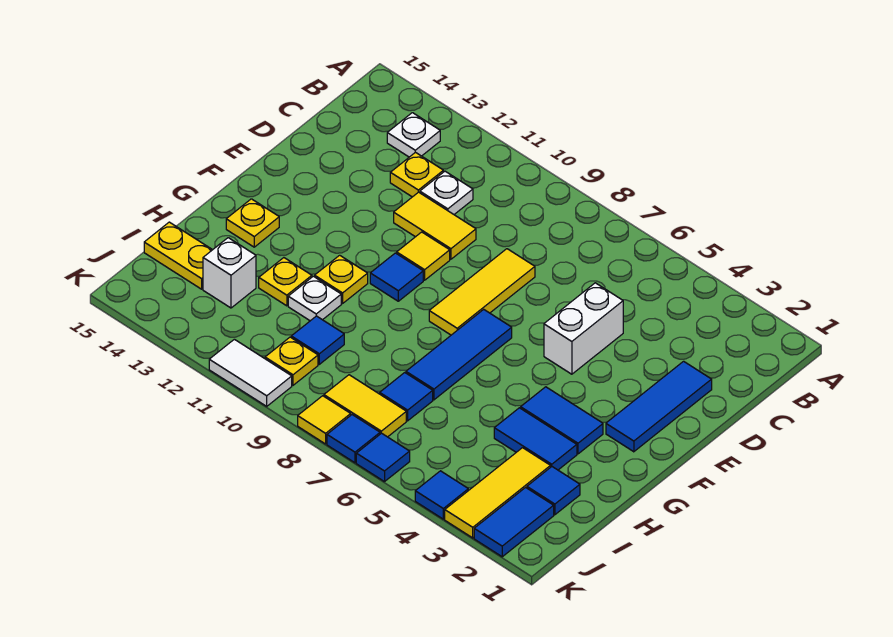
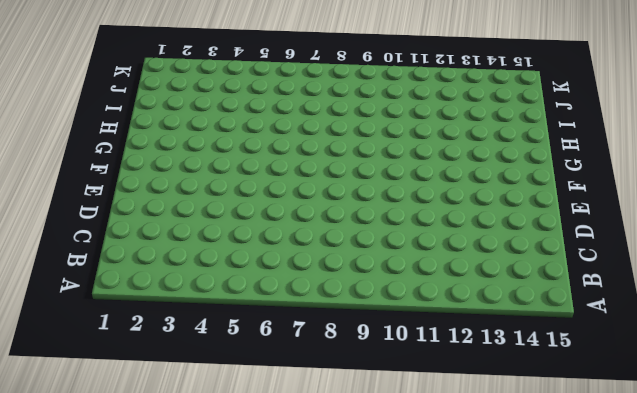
none -> white plate B13 level 1
none -> white plate C11 level 1
none -> yellow plate C12 level 1
none -> blue tile D2:F2 level 1

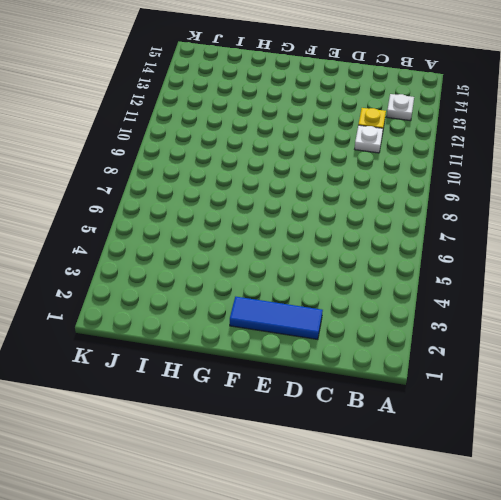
none -> white brick D5:E5 level 1
none -> yellow tile D8:F8 level 1
none -> yellow tile D10:D11 level 1
none -> yellow tile E10 level 1

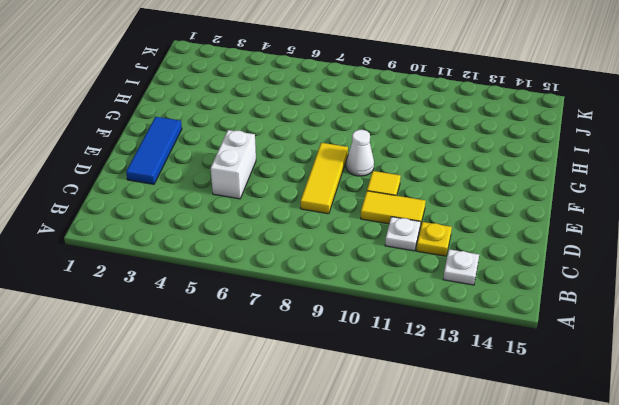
white cone F9 level 1 -> none
none -> blue tile F7:H7 level 1
none -> blue tile F10 level 1
none -> blue tile G3:G4 level 1
none -> yellow plate G11 level 1

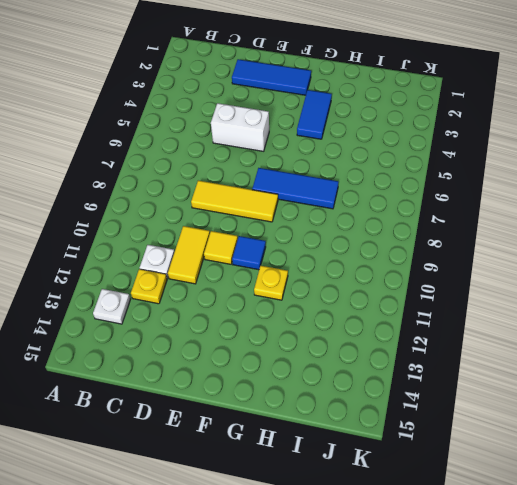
none -> yellow plate G14 level 1
none -> blue tile H3:H4 level 1
none -> white plate H11 level 1
none -> yellow plate H12 level 1

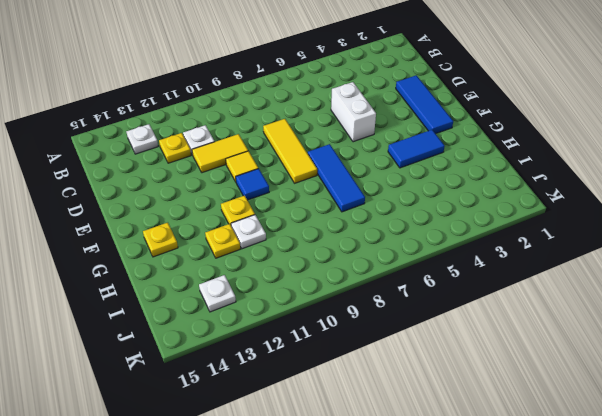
white plate J13 level 1 -> none
none -> blue tile H3:H4 level 1
none -> blue tile I2 level 1
none -> yellow tile I3:K3 level 1
none -> blue tile I7 level 1

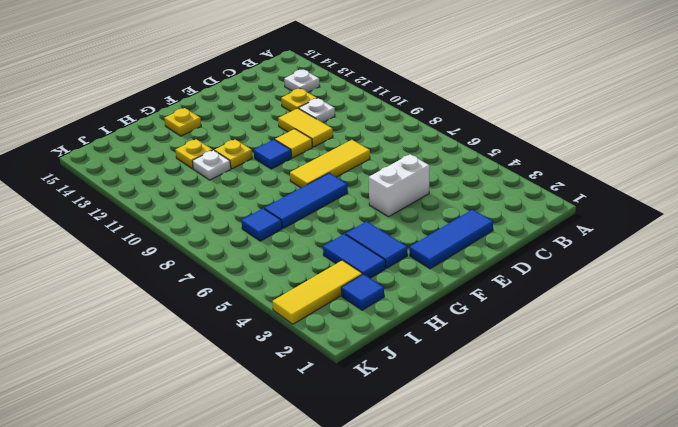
none -> blue tile I10 level 1
none -> white brick I13 level 1
none -> yellow plate I14:I15 level 1
none -> blue tile J2:K2 level 1

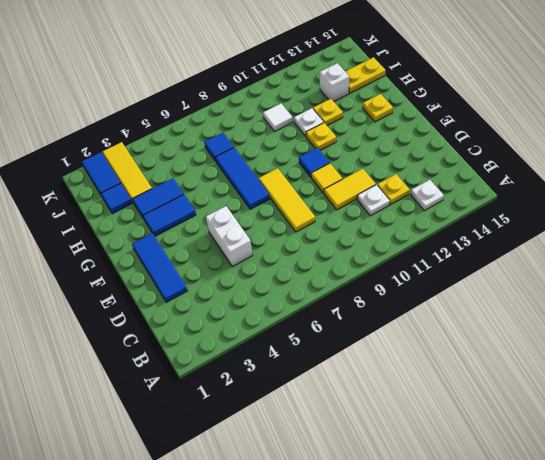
white tile I10 level 1 -> blue tile I10 level 1
none -> yellow tile J7:J8 level 1
none -> yellow plate J10 level 1
none -> blue tile K4 level 1
none -> blue tile K6 level 1

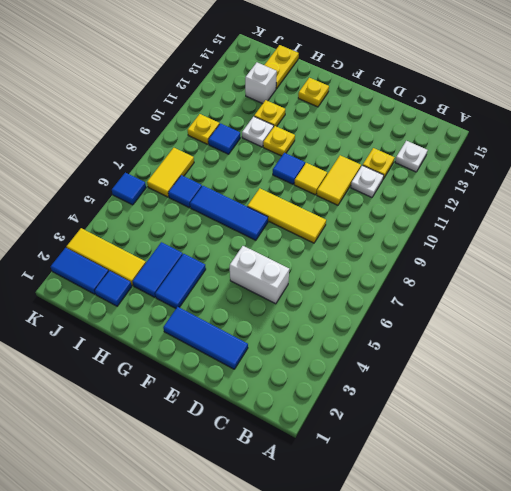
none -> blue tile K4 level 1
none -> blue tile K7 level 1
none -> yellow tile K8 level 1
none -> white tile K10:K11 level 1

